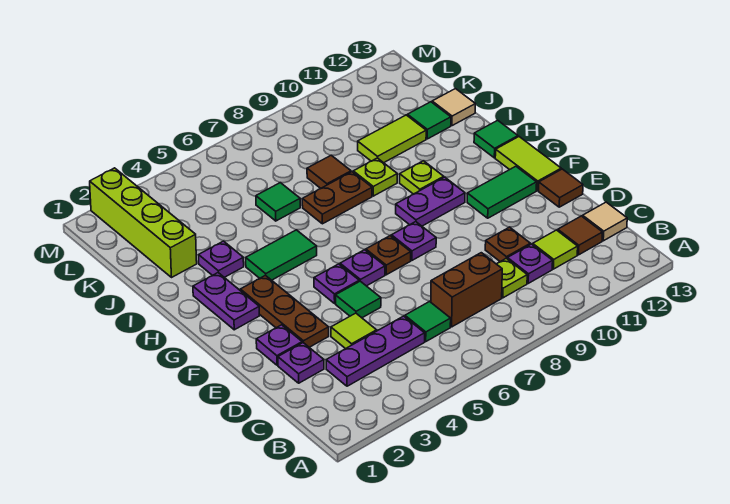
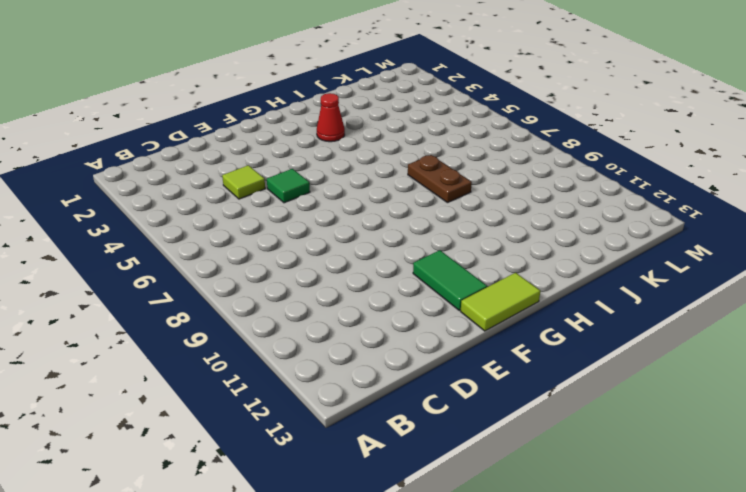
red cone H3 level 1 -> none
none -> purple plate C3:C5 level 1
none -> green tile C6 level 1
none -> brown brick C7:C8 level 1
none -> lime plate C9 level 1

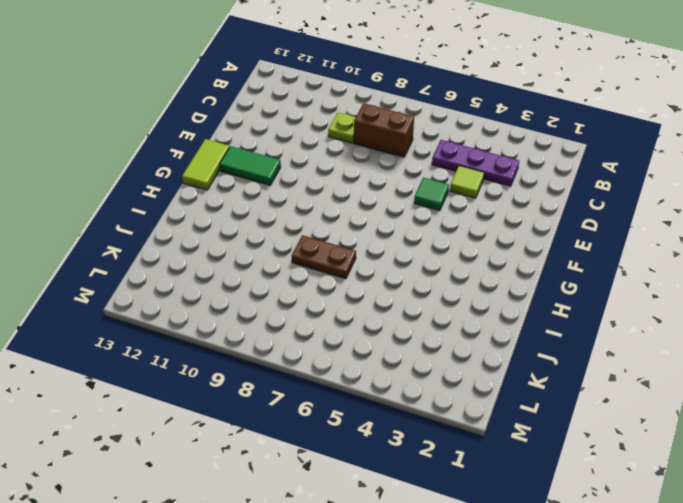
none -> green tile C6 level 1
none -> purple plate C10 level 1
none -> lime tile C11 level 1
none -> brown tile C12 level 1

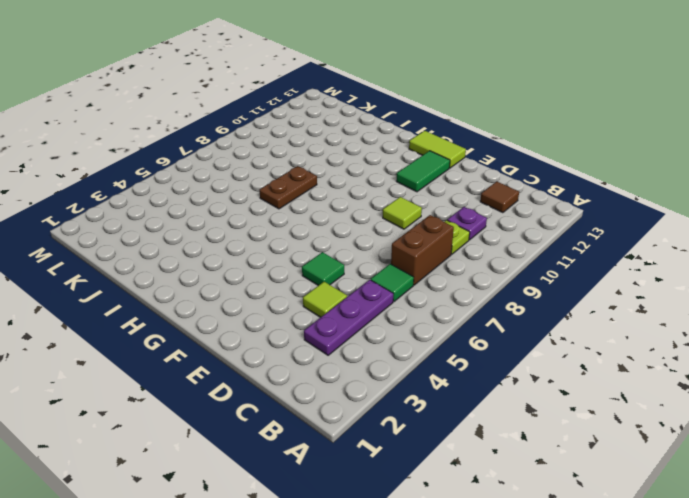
lime tile E9 level 1 -> lime tile C11 level 1
none -> tan tile C13 level 1
none -> purple plate D2 level 1
none -> brown plate D10 level 1
none -> purple plate E2 level 1

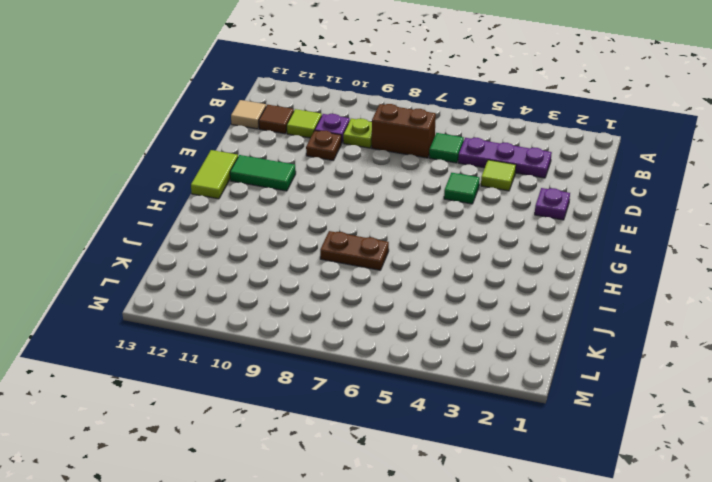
none -> purple plate D2 level 1
none -> brown plate E3:G3 level 1
none -> brown tile E13 level 1
none -> purple plate F5 level 1

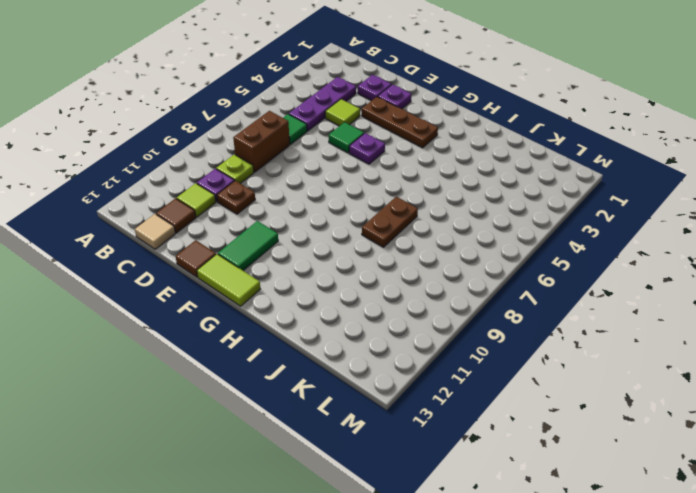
none -> purple plate F6 level 1
none -> brown plate F7 level 1
none -> purple plate F8 level 1
none -> purple plate G2:H2 level 1

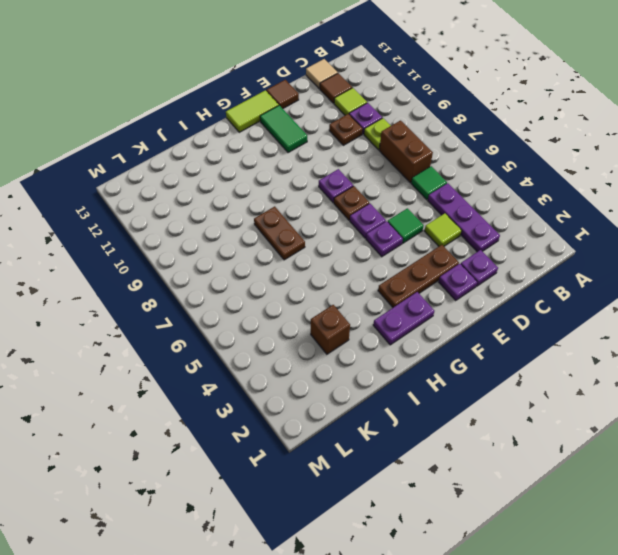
brown brick J3 level 1 -> none
none -> purple plate G9:G10 level 1
none -> green tile H4:H5 level 1
none -> lime plate H10 level 1
none -> green tile H13 level 1

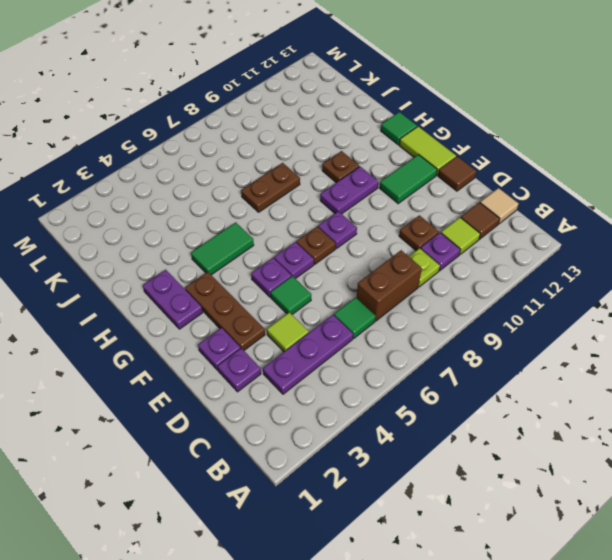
brown plate H10 level 1 -> lime plate H10 level 1
none -> purple plate I3 level 1
none -> lime plate I9 level 1
none -> lime brick J2:M2 level 1
none -> green tile J6 level 1

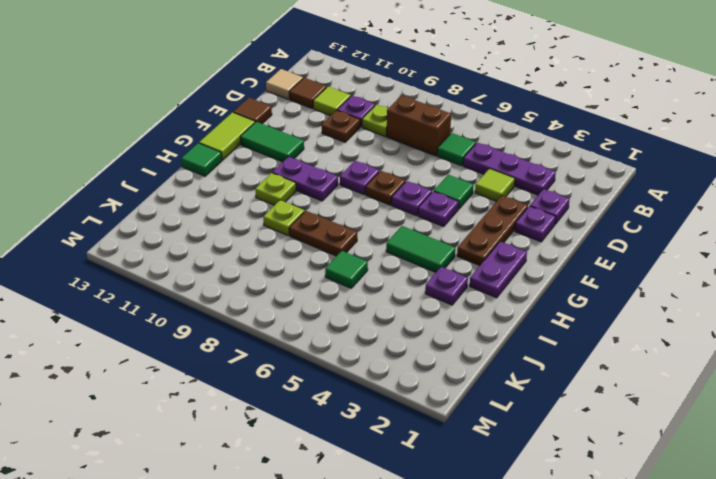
none -> lime brick J2:M2 level 1
none -> brown tile J8 level 1
none -> lime tile J10:J11 level 1
none -> green tile J12 level 1

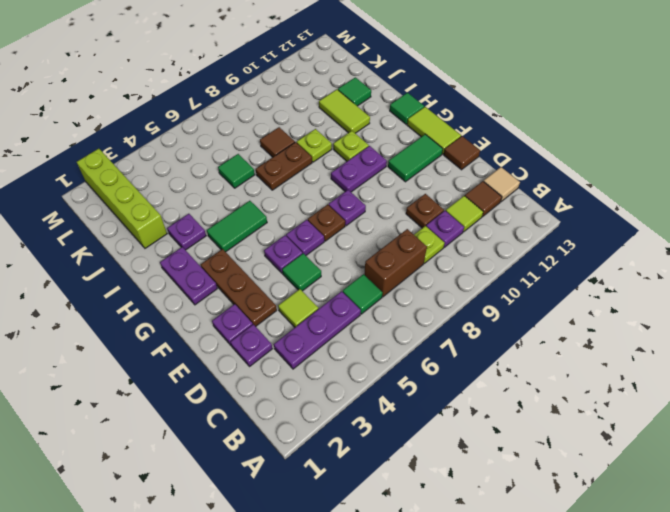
lime tile I11:J11 level 1 -> lime tile J10:J11 level 1
none -> tan tile J13 level 1

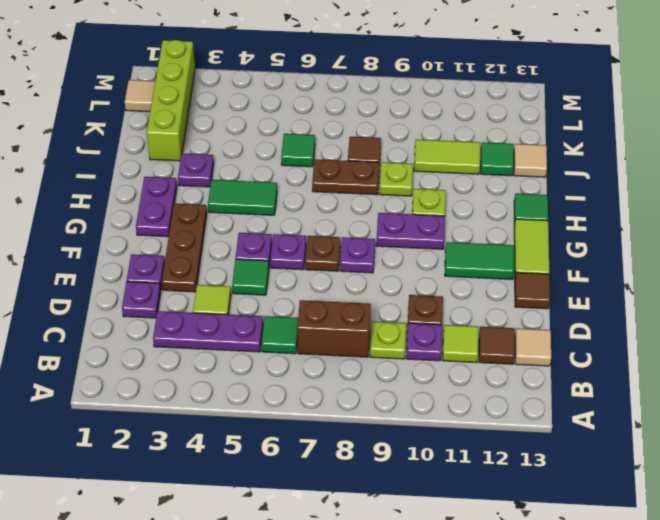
tan tile L1 level 1 -> none

